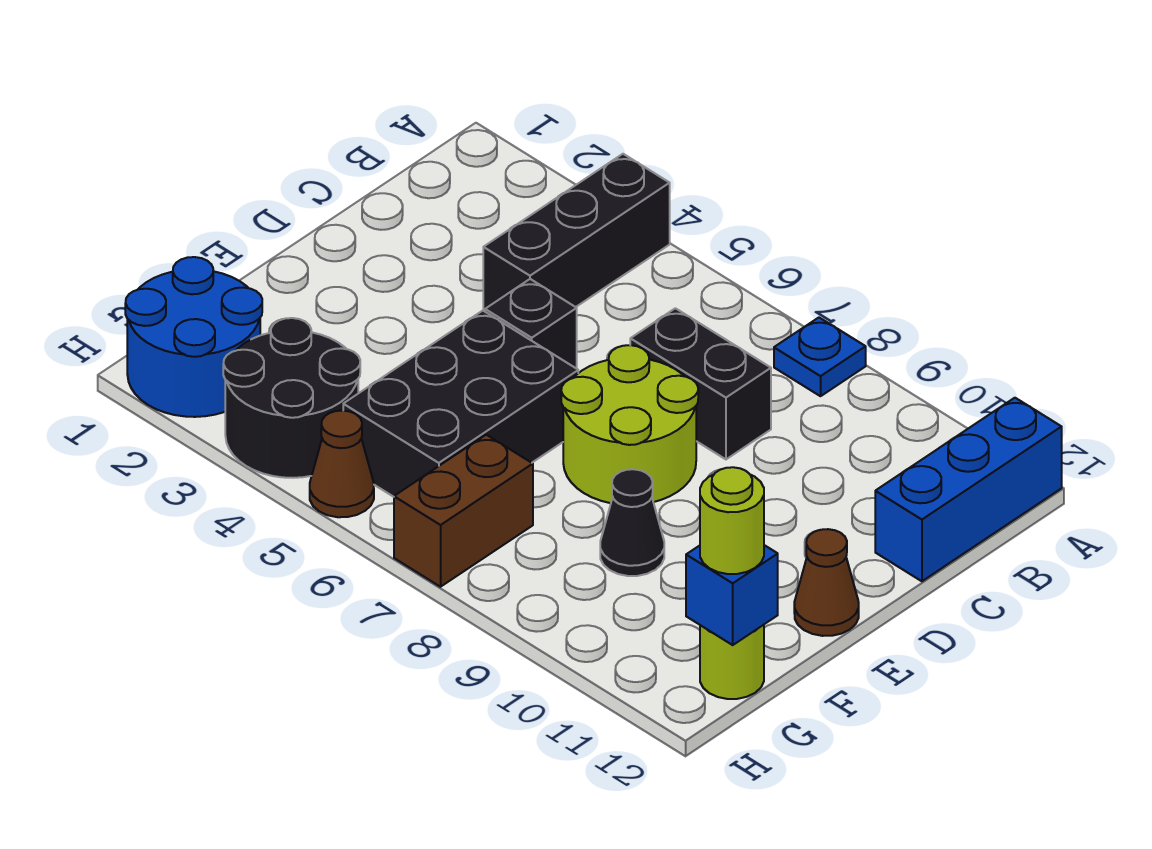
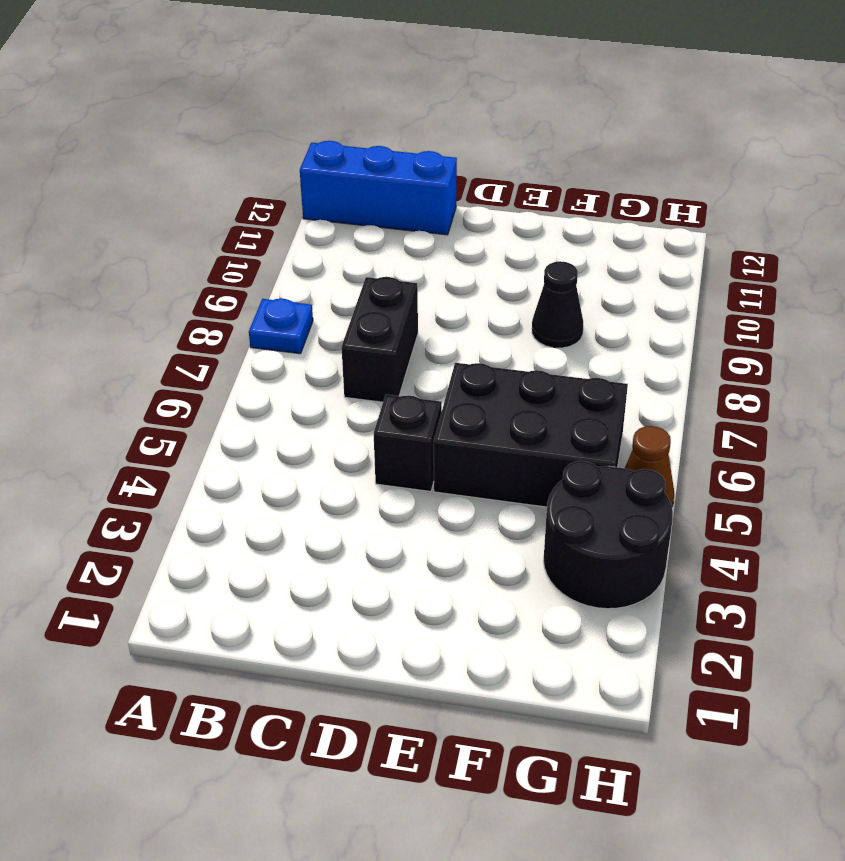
none -> black brick A4:C4 level 1
none -> lime round brick D7:E8 level 1
none -> brown cone E12 level 1

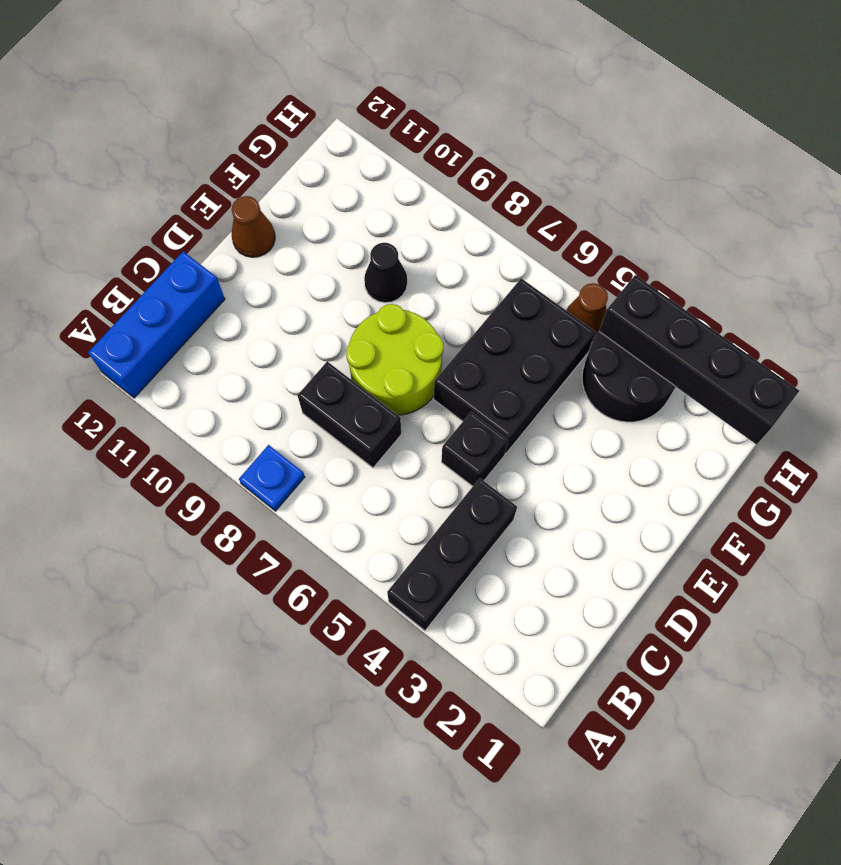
black brick H1:H4 level 2 -> none
none -> blue round brick G1:H2 level 1
none -> brown brick G7:H7 level 1
none -> lime round brick G12 level 1

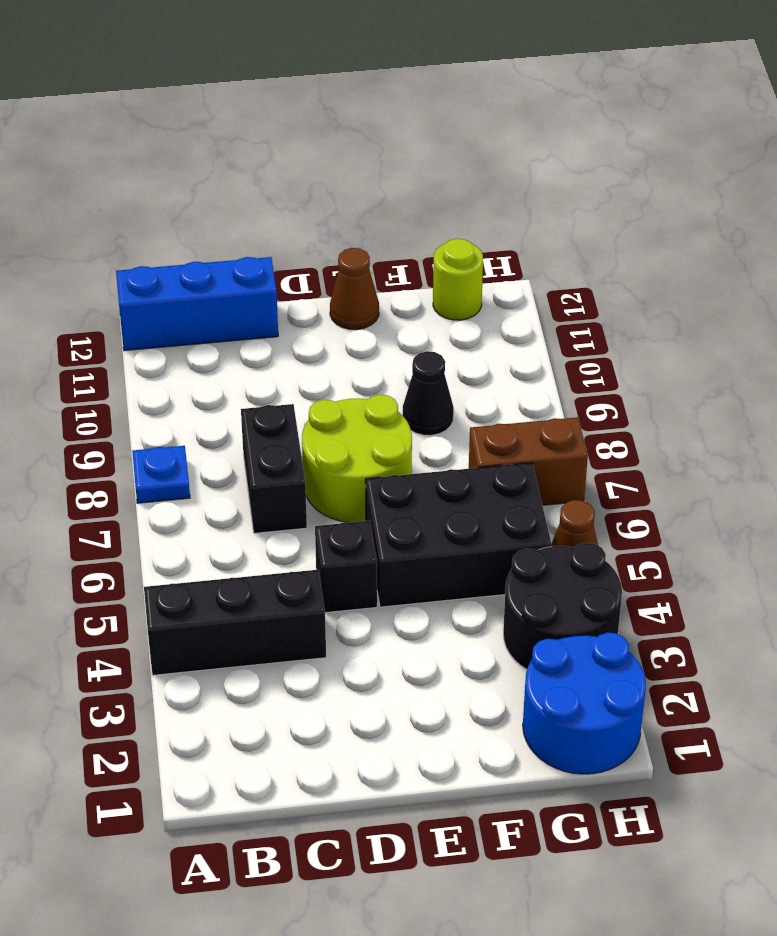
none -> blue brick G12 level 2
none -> lime round brick G12 level 3

